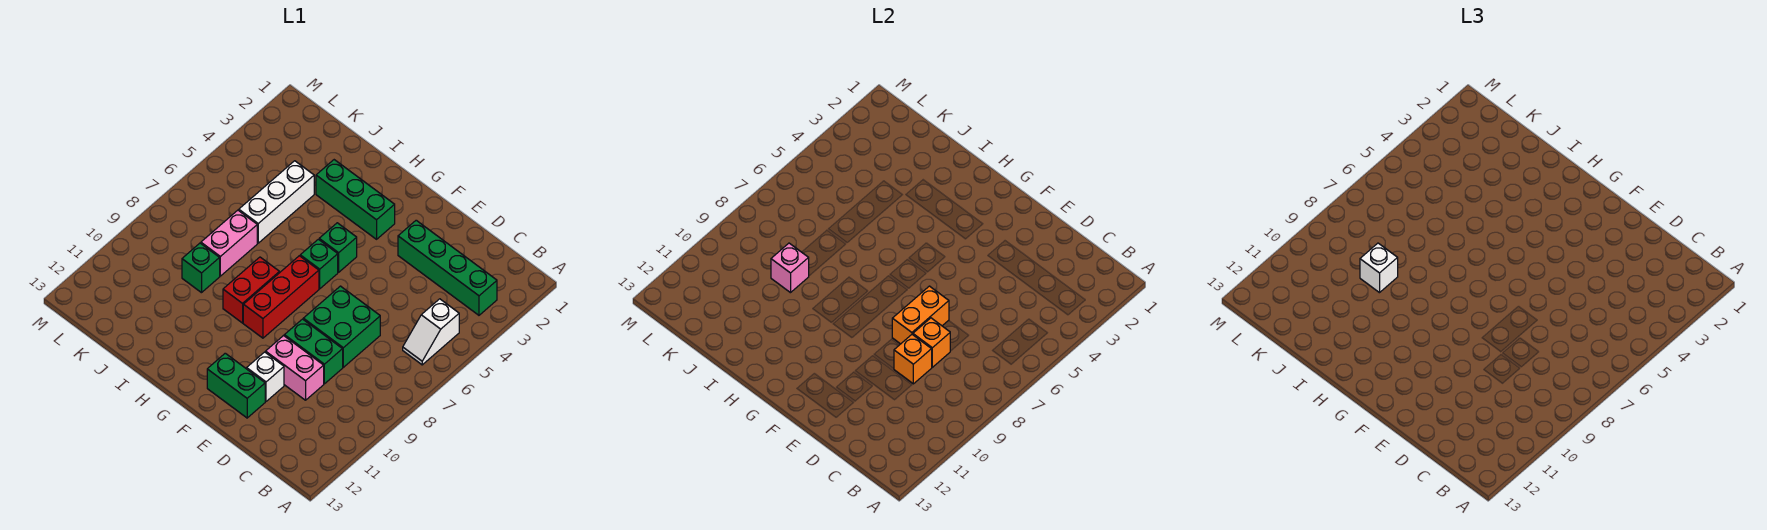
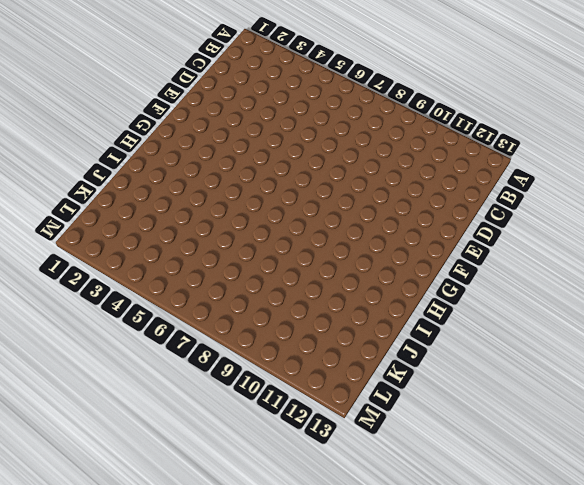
none -> green brick B3:E3 level 1
none -> white slope B5:B6 level 1 top 5
none -> green brick D7:E8 level 1

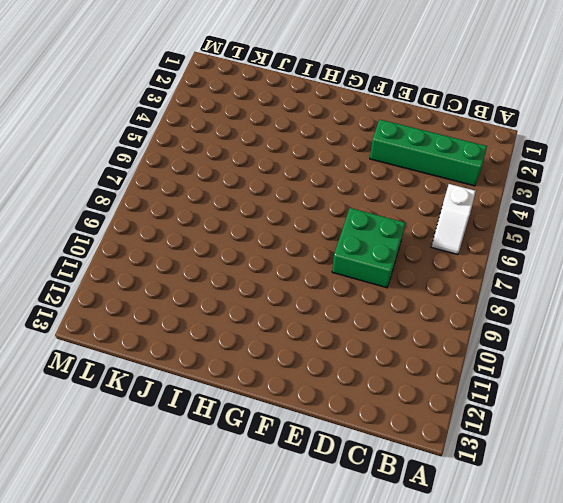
none -> green brick D9:E9 level 1
none -> pink brick D10:E10 level 1
none -> white brick E11 level 1

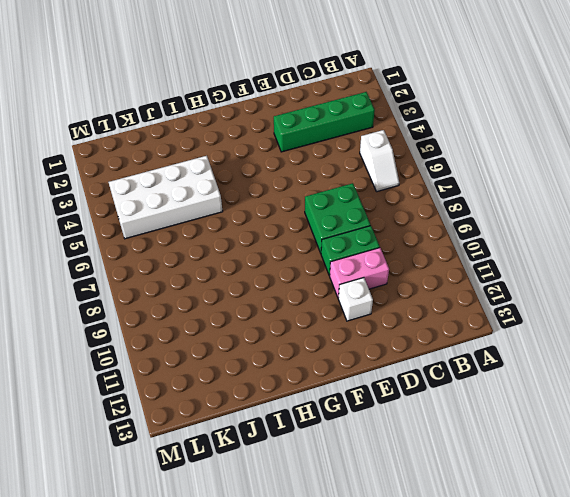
white brick I4:L5 level 1 -> white brick J4:J6 level 1
none -> green brick E12:F12 level 1
none -> green brick G3:I3 level 1
none -> green brick G5 level 1

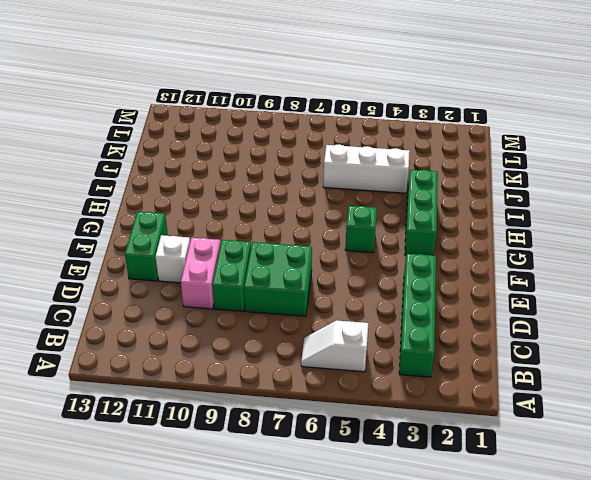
none -> green brick G6 level 1
none -> red brick G7:G9 level 1
none -> red brick H8:H9 level 1

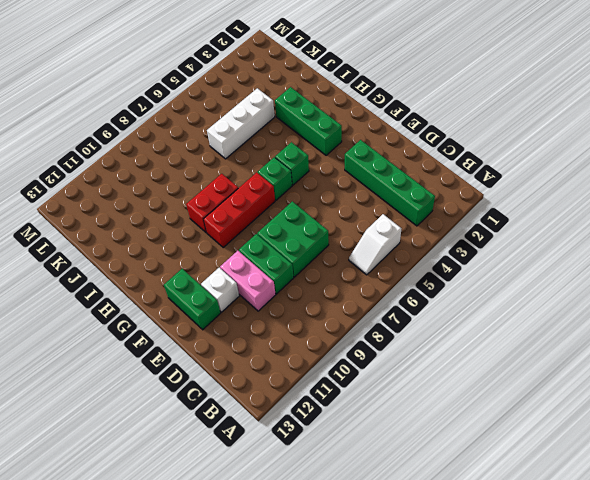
none -> pink brick J7:J8 level 1
none -> green brick J9 level 1
none -> orange brick D8 level 2

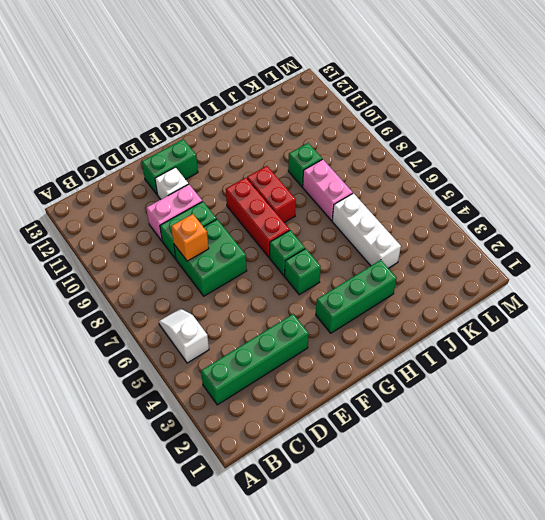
none -> orange brick D9 level 2
none -> orange brick E7:E8 level 2
none -> pink brick J9 level 2

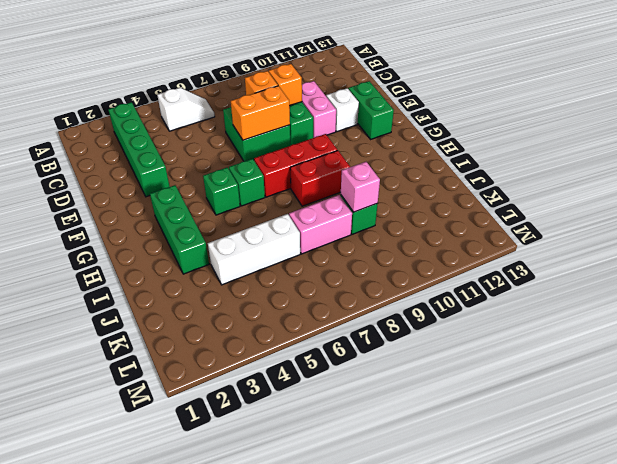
none -> white brick J9 level 3

